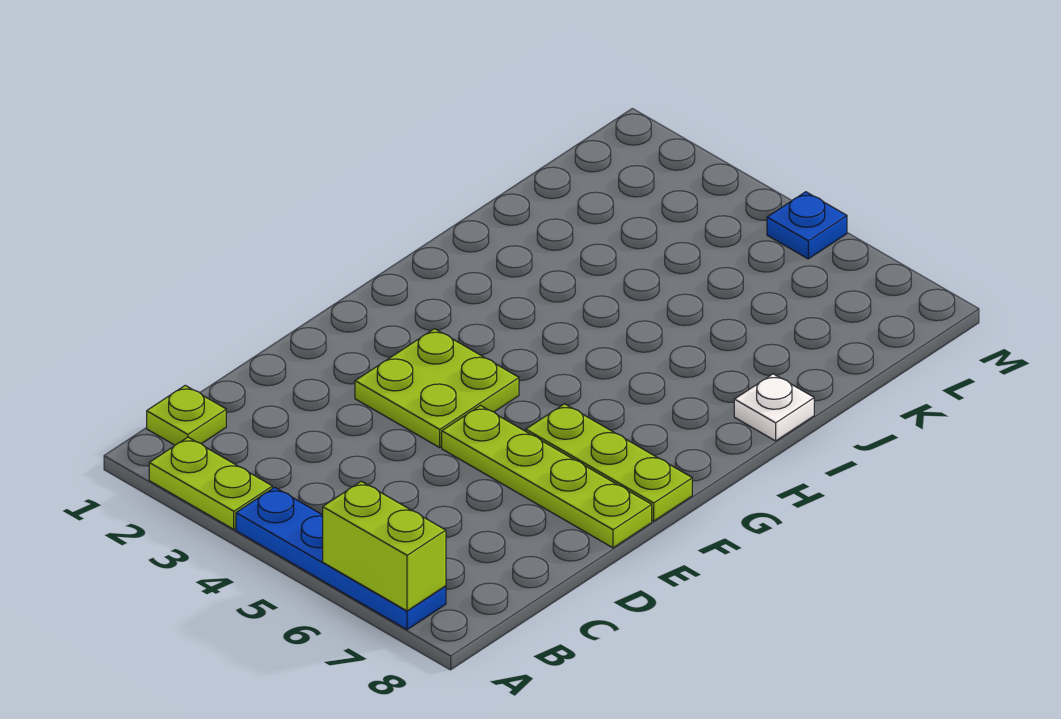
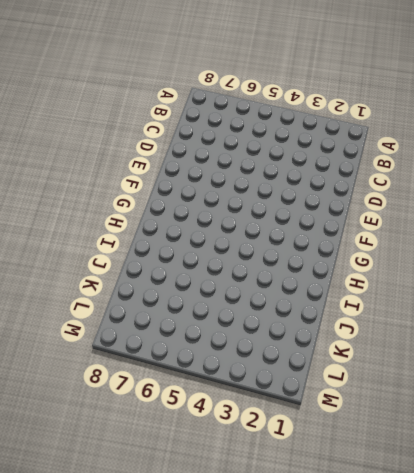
none -> lime plate A2:A3 level 1
none -> blue plate A4:A7 level 1

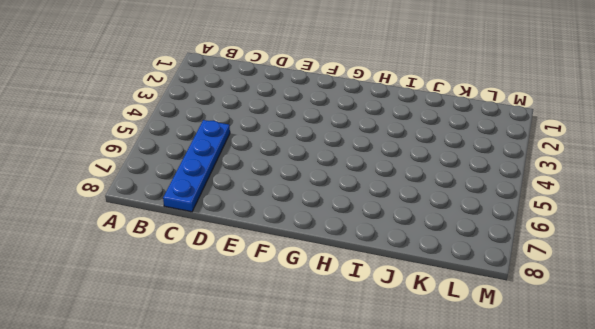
blue plate C5:C8 level 1 -> blue plate A4:A7 level 1
none -> lime plate A2:A3 level 1
none -> lime plate B1 level 1

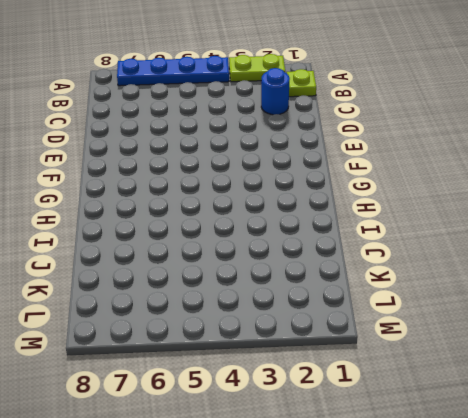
blue round brick C2 level 1 -> none
none -> lime plate E3:F4 level 1
none -> lime plate E5:E8 level 1

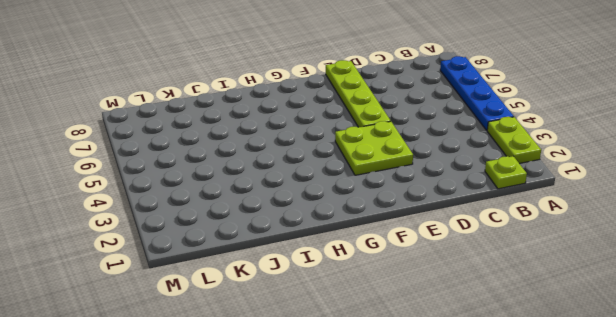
none -> lime plate F6:F8 level 1
none -> white plate I8 level 1

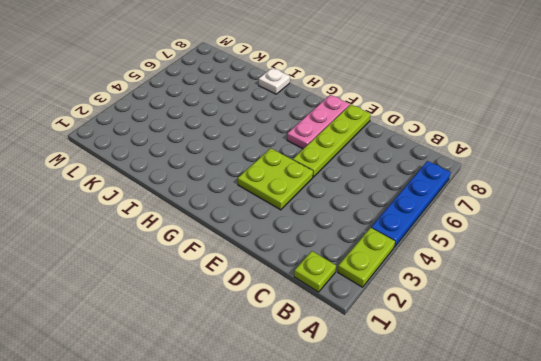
pink plate F6:F8 level 1 -> lime plate F6:F8 level 1
none -> blue plate M5 level 1
none -> lime brick A6:A7 level 2

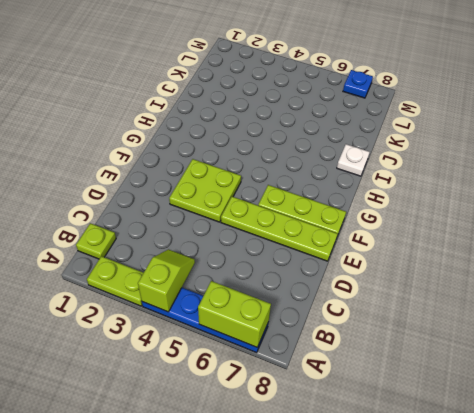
lime slope A4:B4 level 2 top A -> none
blue plate M7 level 1 -> blue plate M5 level 1

